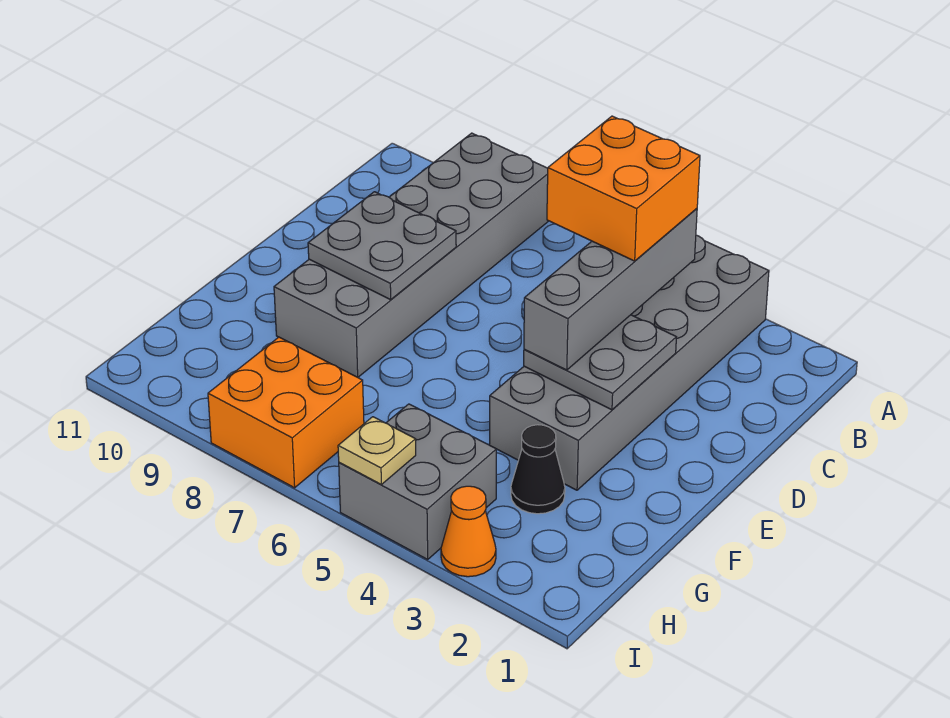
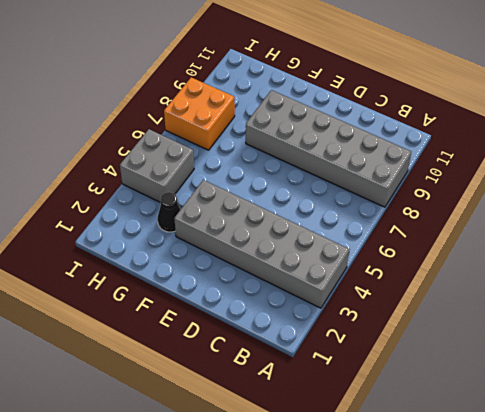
none -> orange cone I3 level 1
none -> grey plate D3:E4 level 2

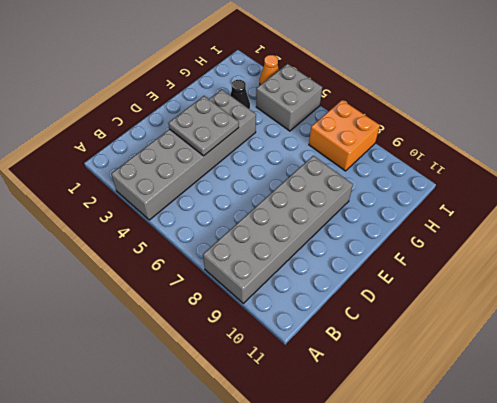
none -> grey plate D8:E9 level 2
none -> tan plate I5 level 2

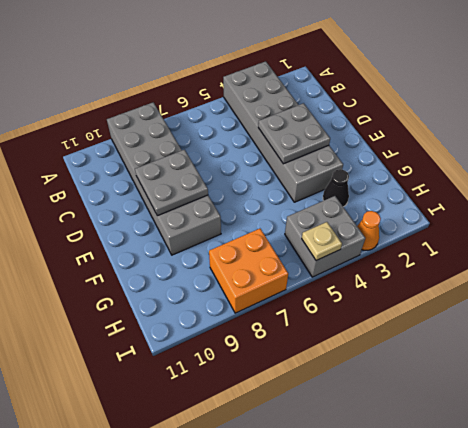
none -> grey brick B4:E4 level 3
none -> orange brick B4:C5 level 4

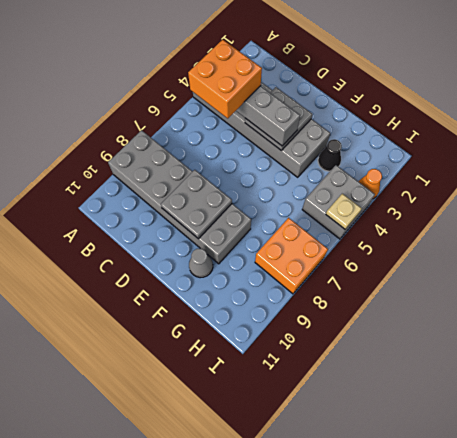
grey cone F10 level 1 -> none

